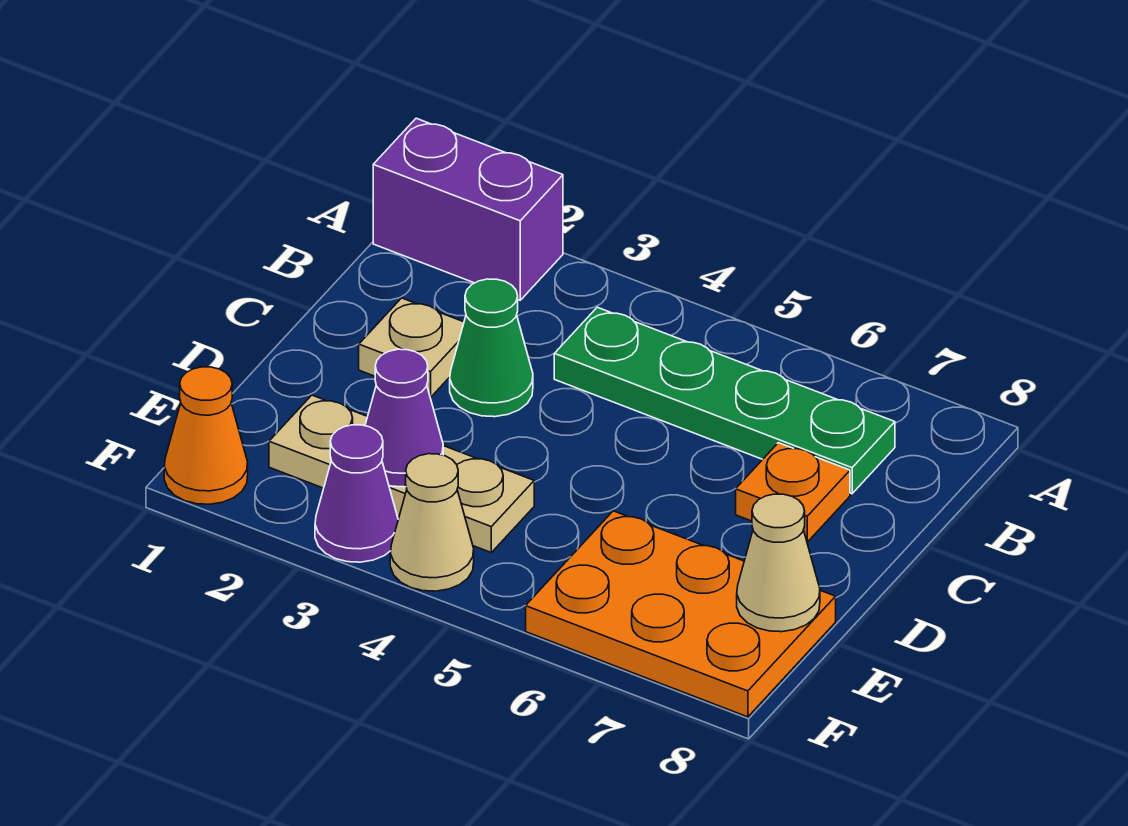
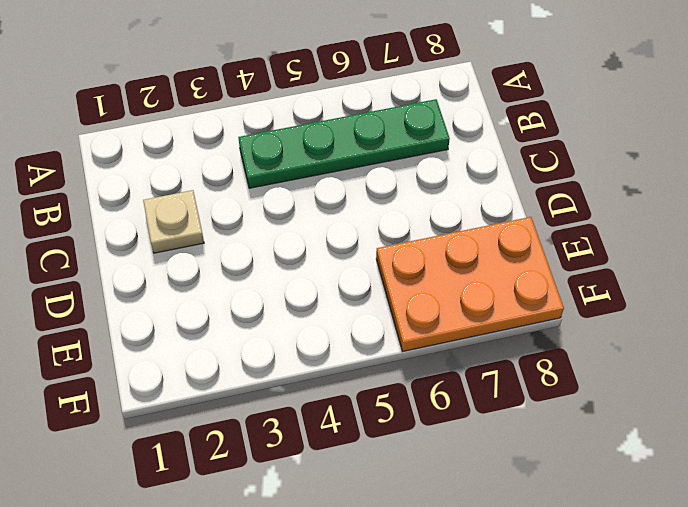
none -> purple brick A1:A2 level 1
none -> green cone C3 level 1
none -> orange plate C7 level 1

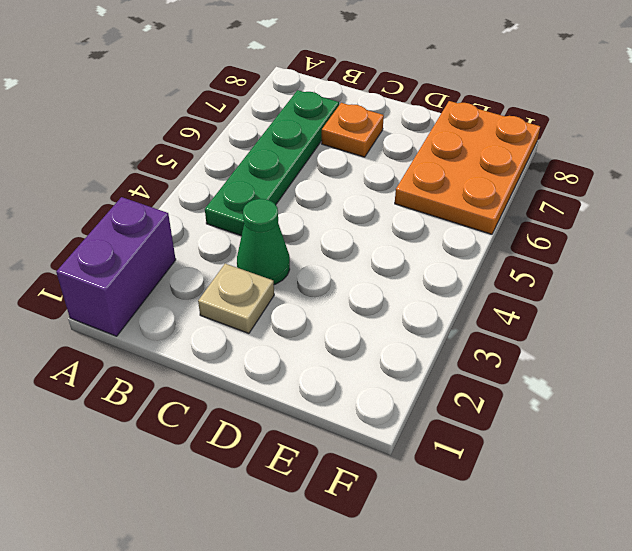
none -> tan plate E2:E4 level 1
none -> orange cone F1 level 1
none -> purple cone F3 level 1

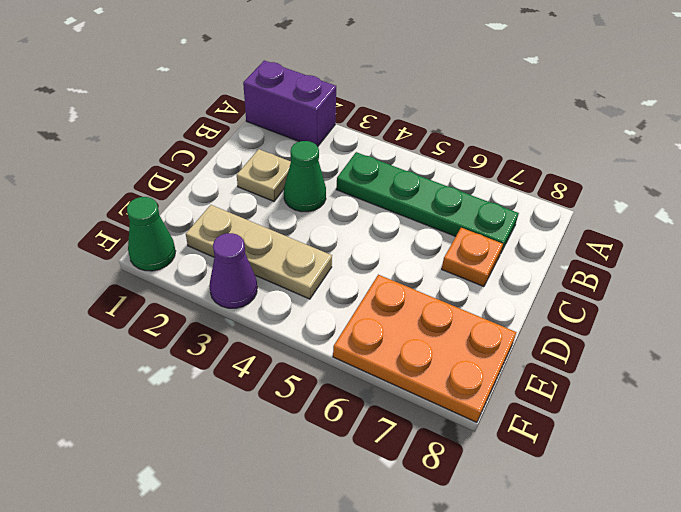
green cone F1 level 1 -> orange cone F1 level 1
none -> tan cone F4 level 1
none -> purple cone E3 level 2
none -> tan cone E8 level 2

